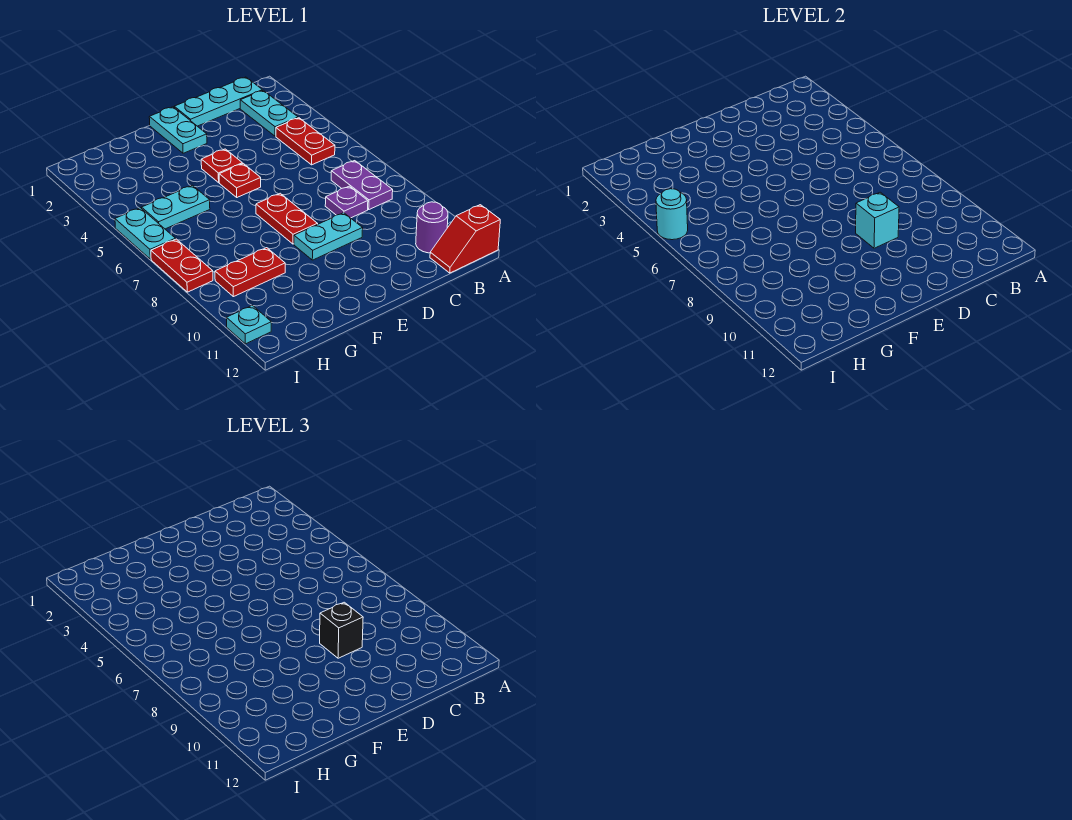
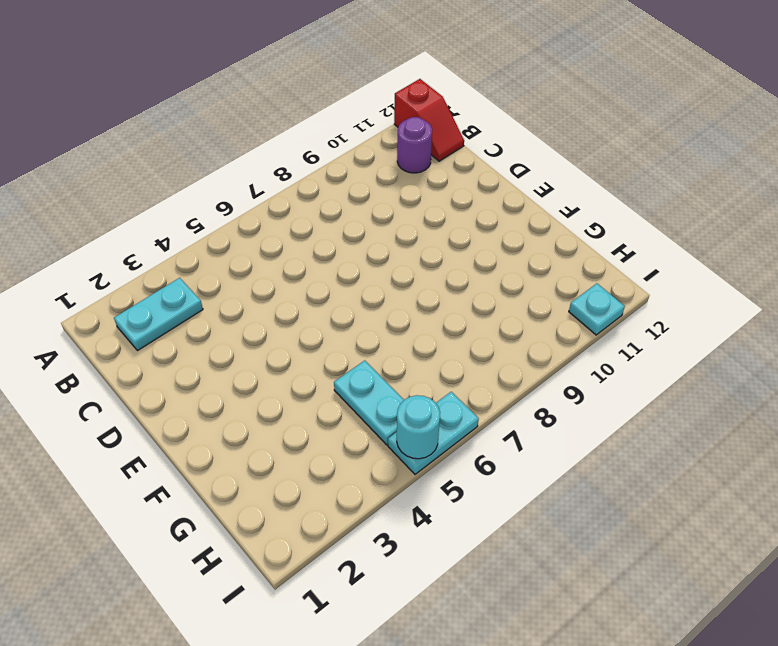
none -> cyan plate B1:D1 level 1
none -> red plate B4:B5 level 1
none -> purple plate B7:B8 level 1

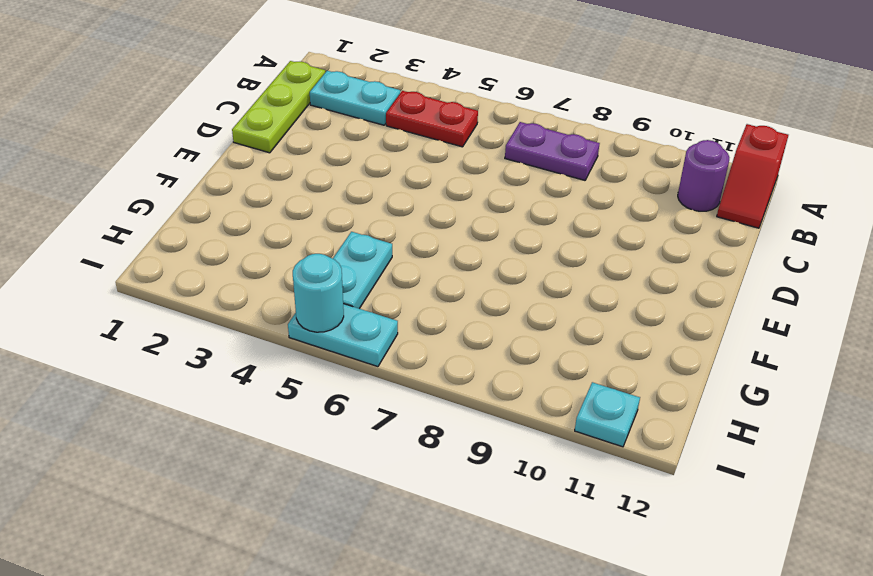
lime plate B1:D1 level 1 -> cyan plate B1:D1 level 1
none -> purple plate C8 level 1
none -> cyan plate D9:E9 level 1
none -> cyan plate E1:E2 level 1

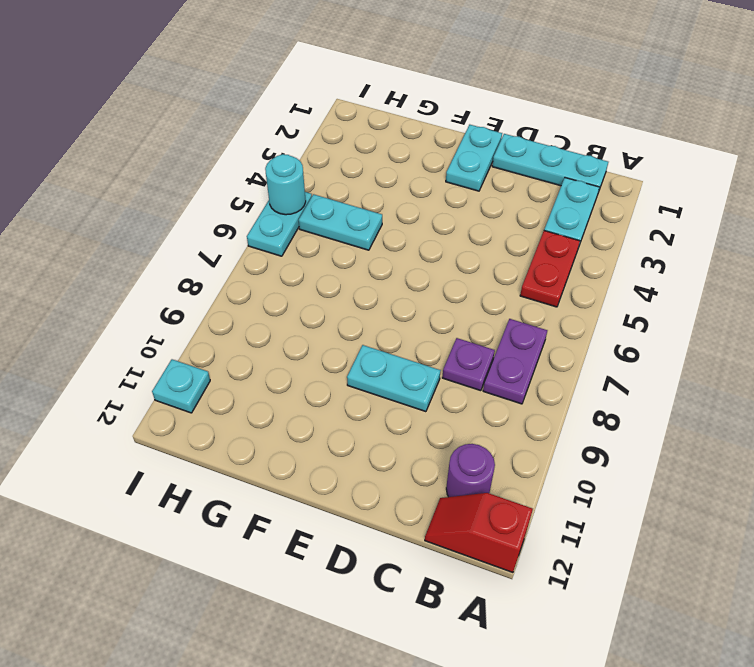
none -> red plate E4 level 1
none -> red plate E5 level 1
none -> red plate E7:E8 level 1

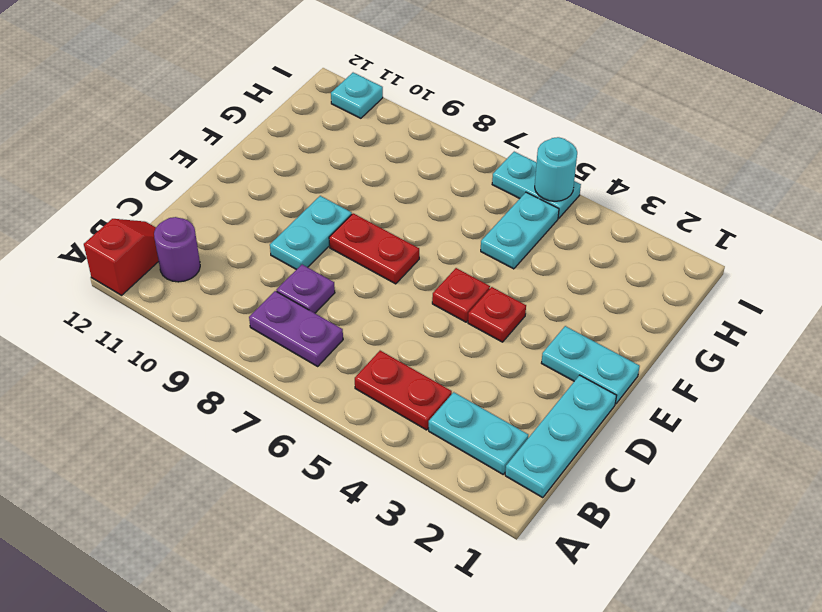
none -> red plate G9:H9 level 1
none -> red plate I7:I8 level 1
none -> cyan brick D9 level 2

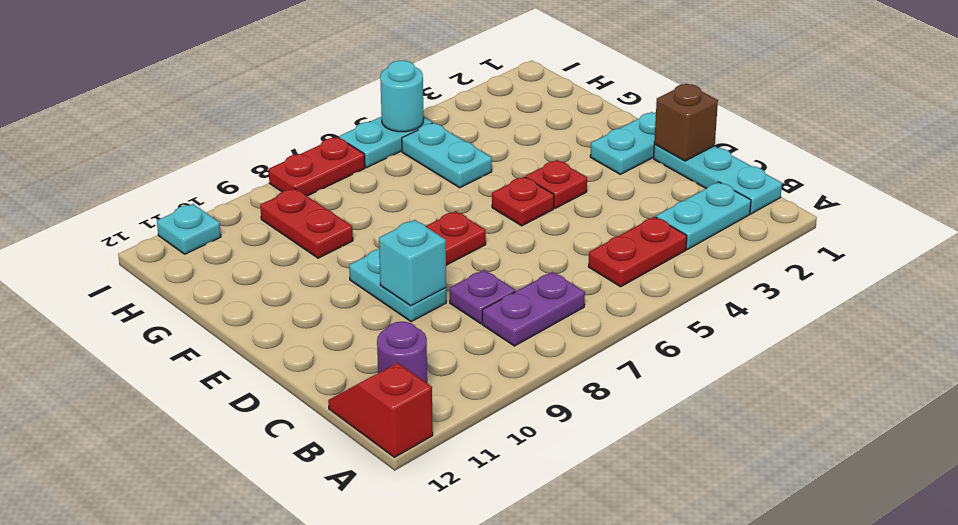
brown brick D1 level 2 -> none
none -> black brick D9 level 3

